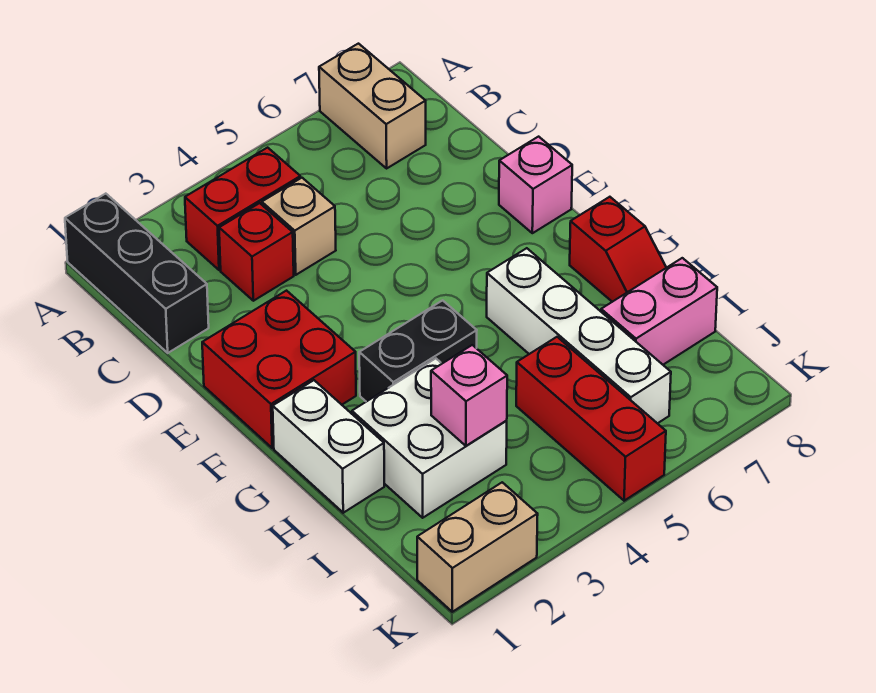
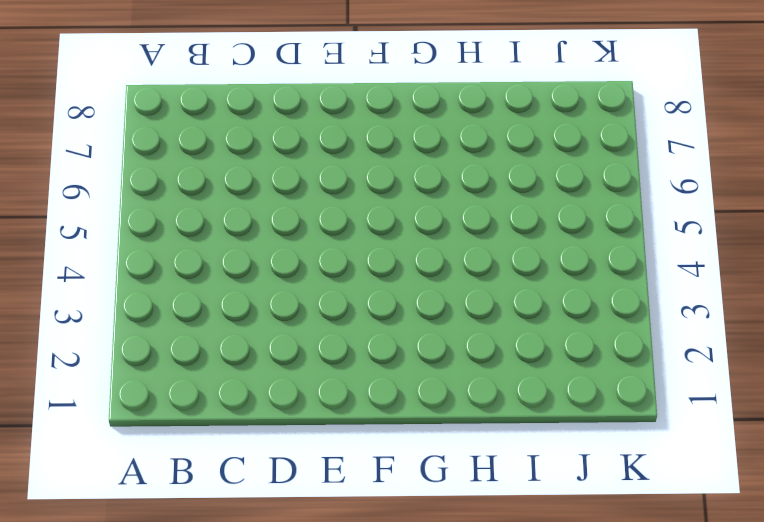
none -> black brick A1:C1 level 1
none -> tan brick A7:B7 level 1
none -> red brick B3:B4 level 1

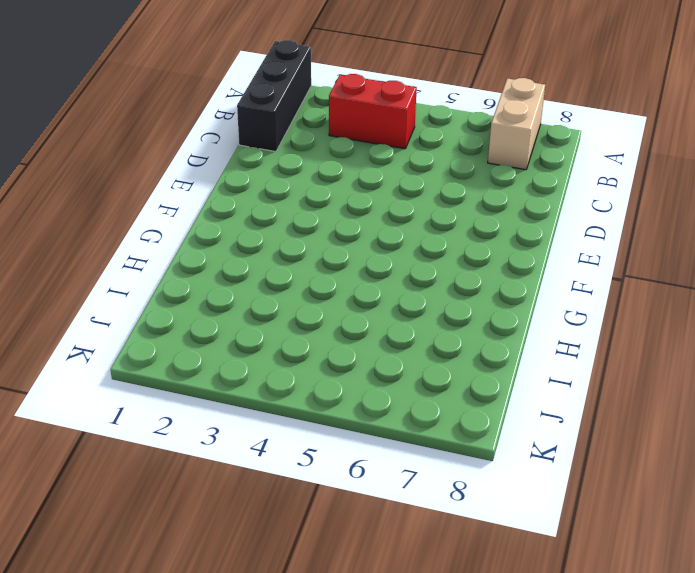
none -> red brick C3 level 1
none -> tan brick C4 level 1
none -> red brick E1:F2 level 1

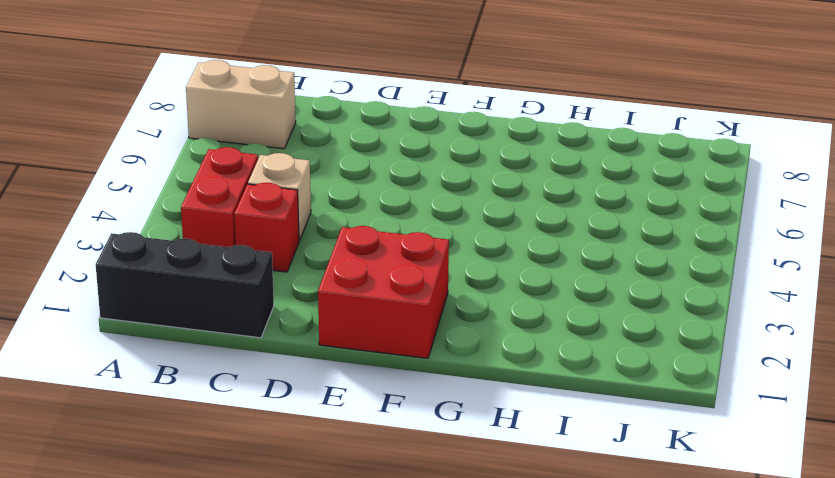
none -> pink brick E8 level 1
none -> white brick G1:H1 level 1
none -> black brick G3:G4 level 1

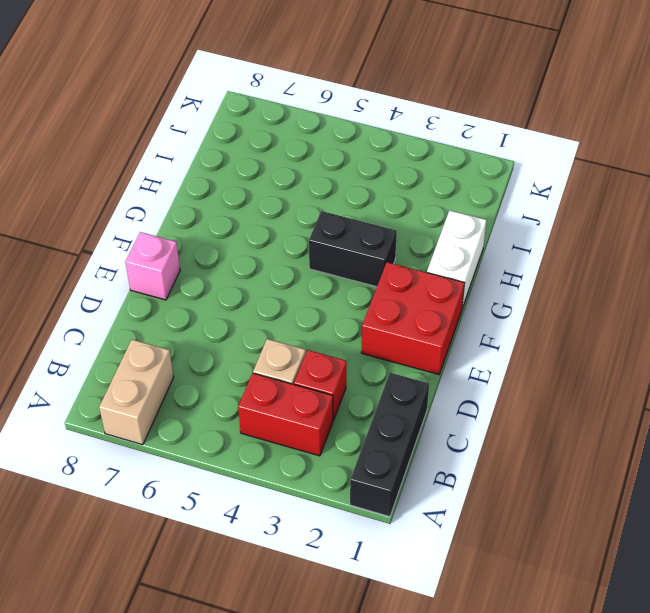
none -> white brick G6:J6 level 1
none -> red slope G8:H8 level 1 top G
none -> white brick H2:I3 level 1

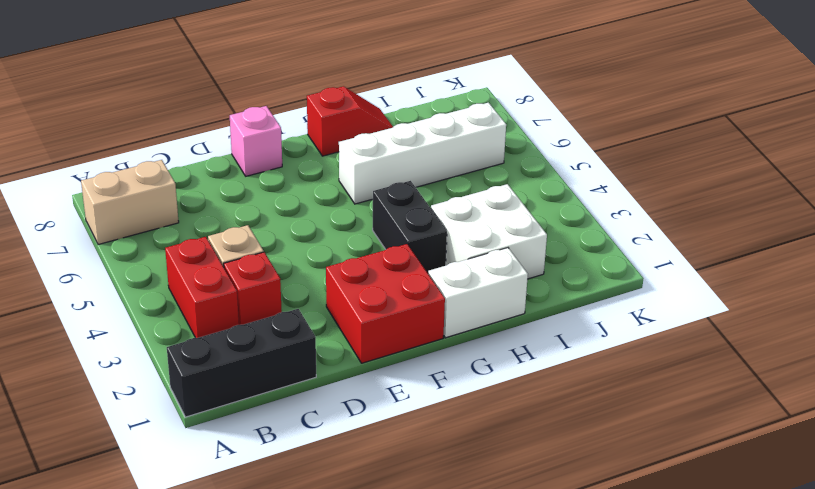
none -> red brick I5:K5 level 1
none -> pink brick I7:I8 level 1
none -> tan brick K1:K2 level 1

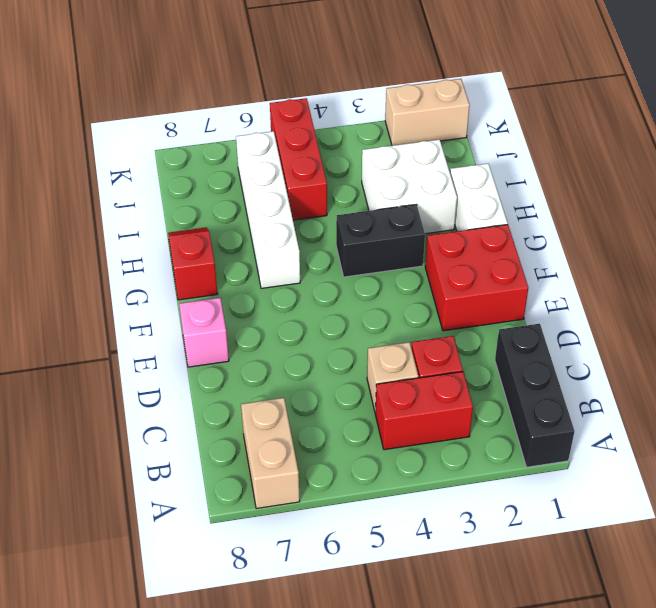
none -> pink brick I7:I8 level 1
none -> pink brick I3 level 2

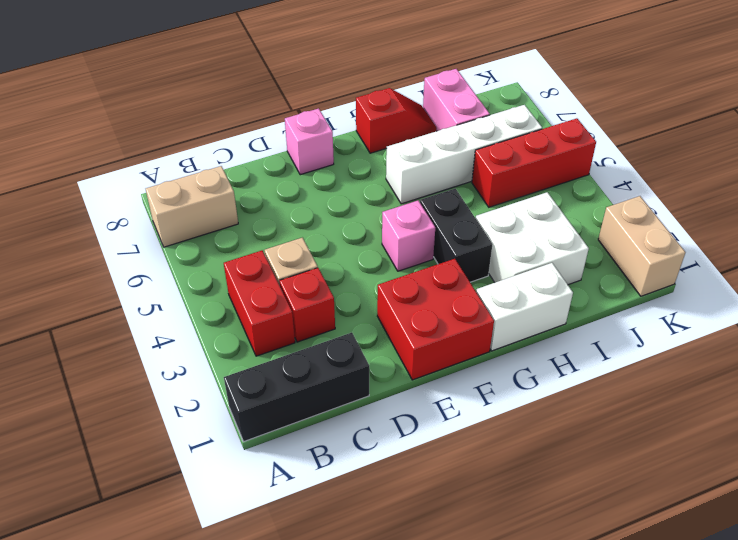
pink brick F4 level 1 -> pink brick I3 level 2

